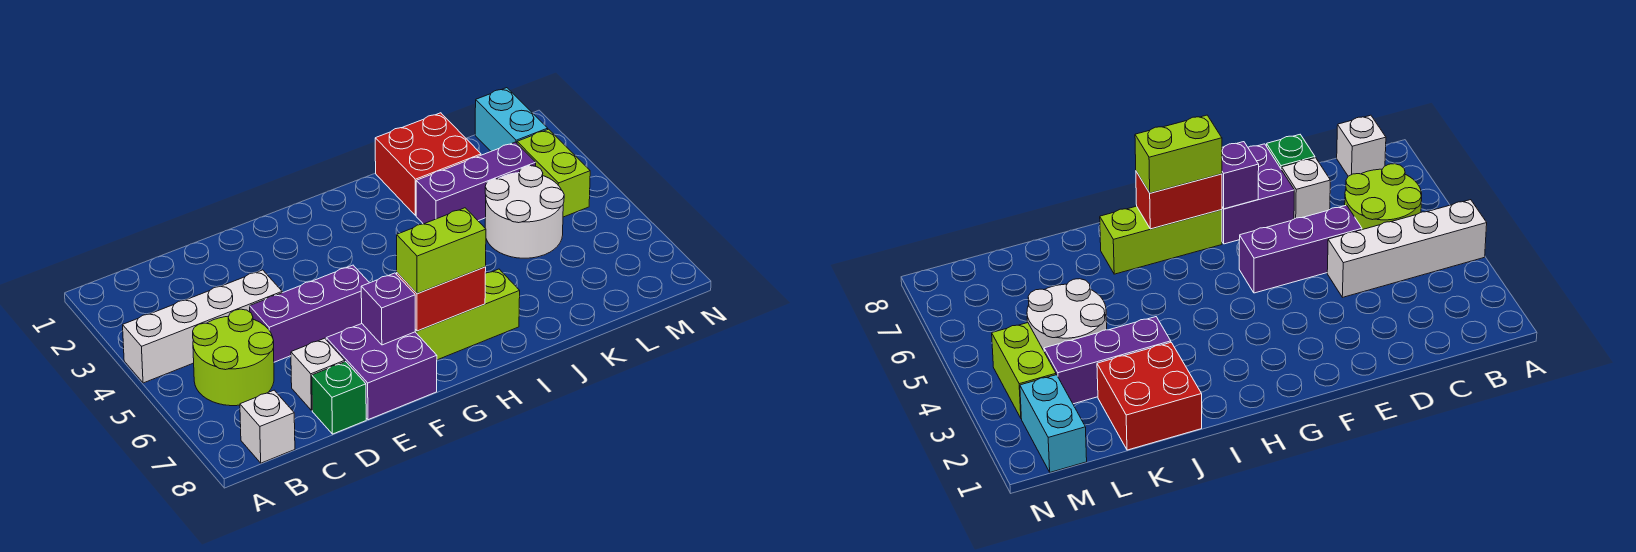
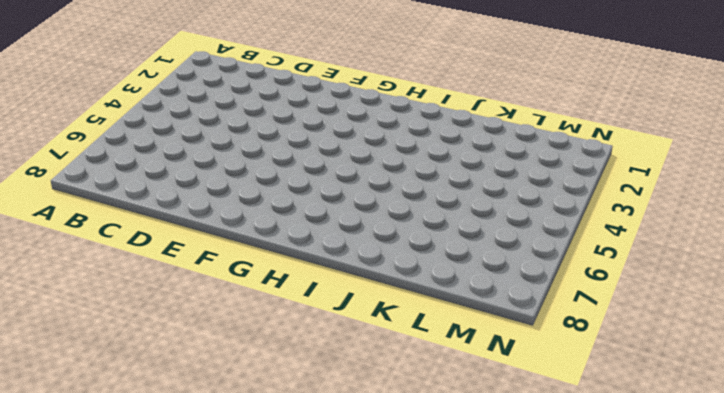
none -> white brick A4:D4 level 1
none -> lime round brick B5:C6 level 1
none -> white brick B8 level 1

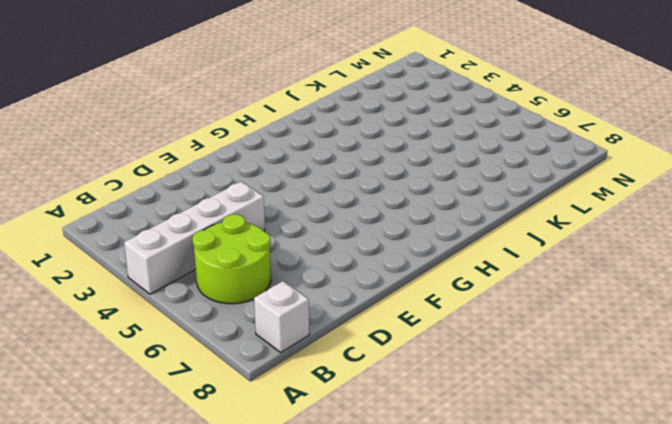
none -> purple brick D5:F5 level 1
none -> white brick D7 level 1
none -> green brick D8 level 1

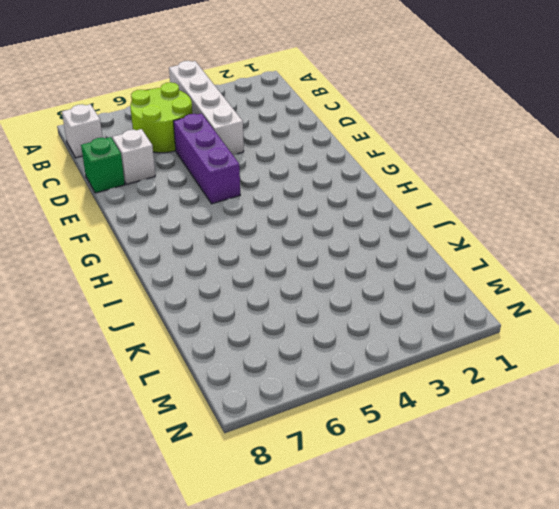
none -> purple brick E7:F8 level 1
none -> lime brick G7:I7 level 1
none -> red brick J1:K2 level 1

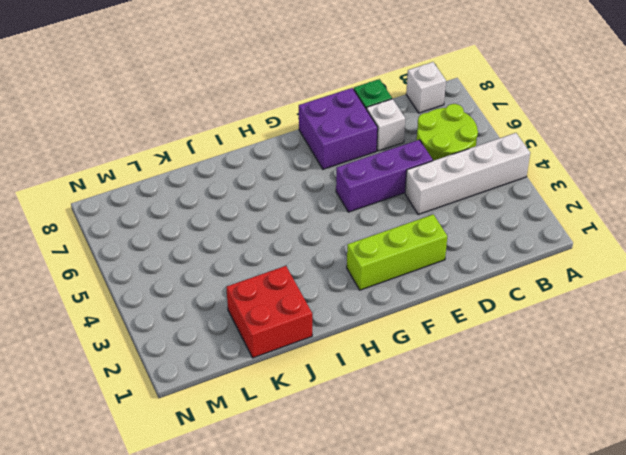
lime brick E2:G2 level 1 -> lime brick G7:I7 level 1
none -> purple brick J3:L3 level 1
none -> white round brick K4:L5 level 1
none -> cyan brick M1:M2 level 1

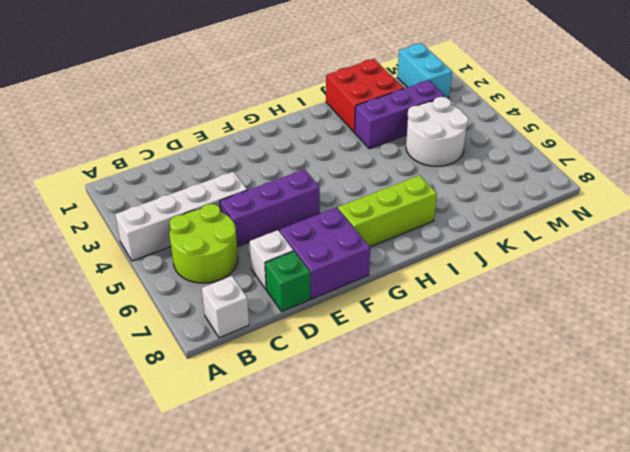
none -> lime brick M3:M4 level 1
none -> purple brick F7 level 2
none -> red brick G7:H7 level 2

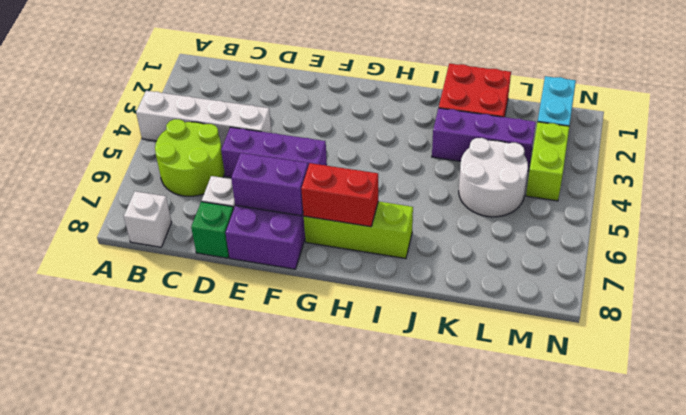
purple brick E7:F7 level 2 -> purple brick F7 level 2
none -> lime brick G7:H7 level 3

